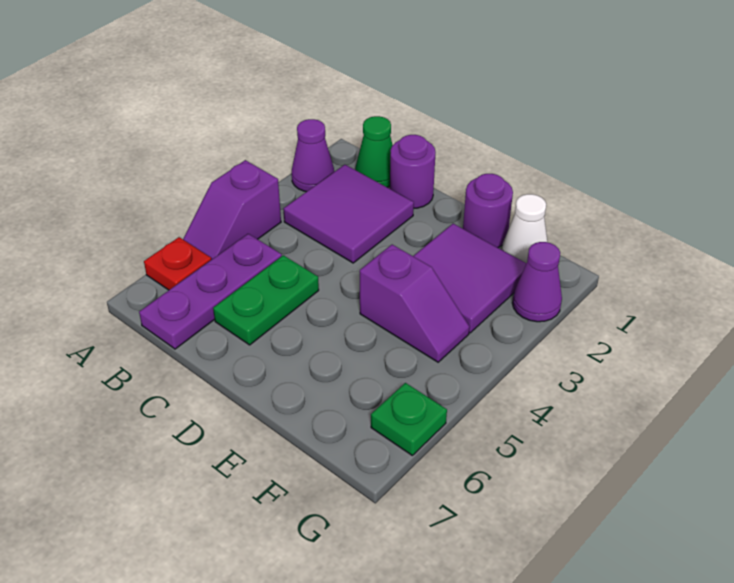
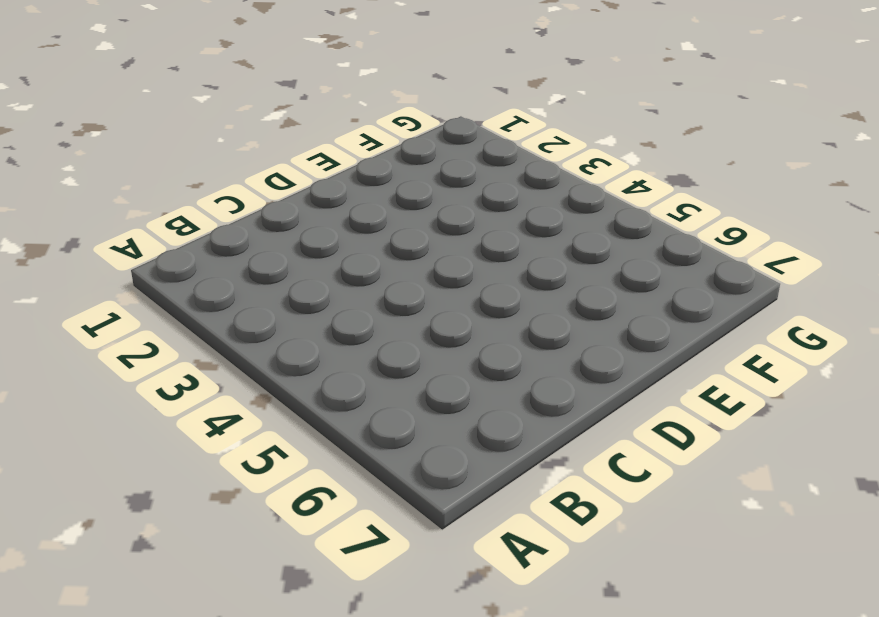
none -> purple cone A2 level 1
none -> purple slope A4:A5 level 1 top 4
none -> red plate A6 level 1

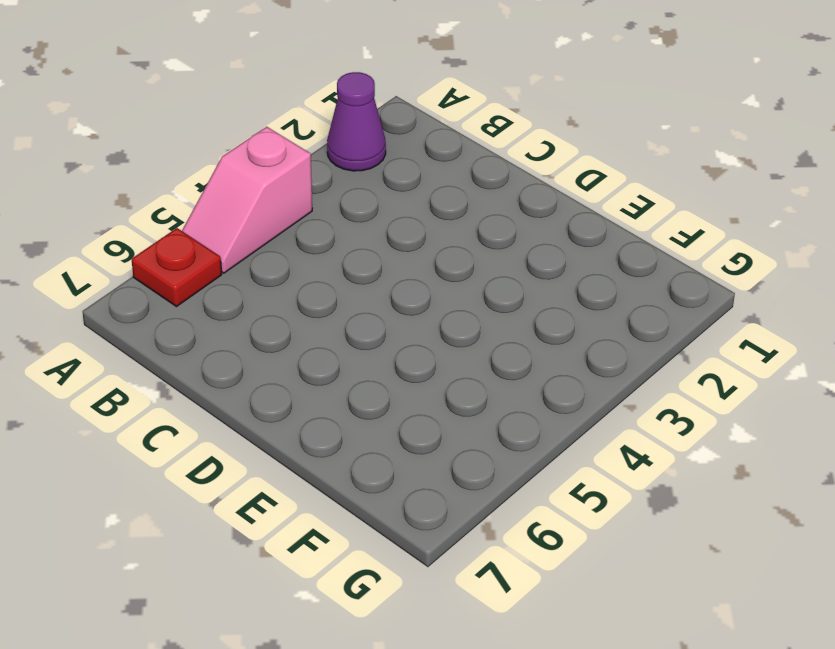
pink slope A4:A5 level 1 top 4 -> purple slope A4:A5 level 1 top 4
none -> green cone B1 level 1
none -> purple tile B2:C3 level 1
none -> purple plate B5:B7 level 1

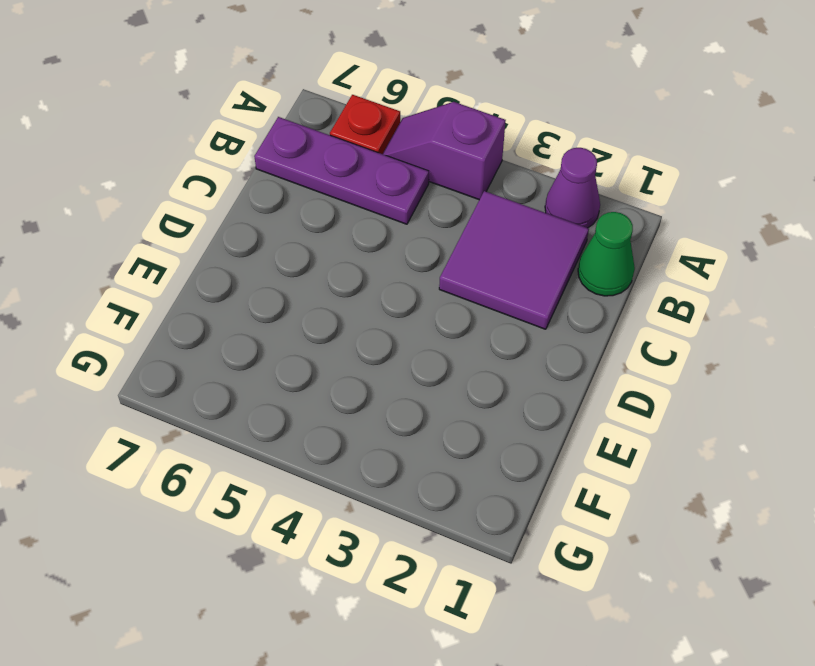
none -> purple round brick C1 level 1
none -> green plate C5:C6 level 1
none -> purple round brick E1 level 1

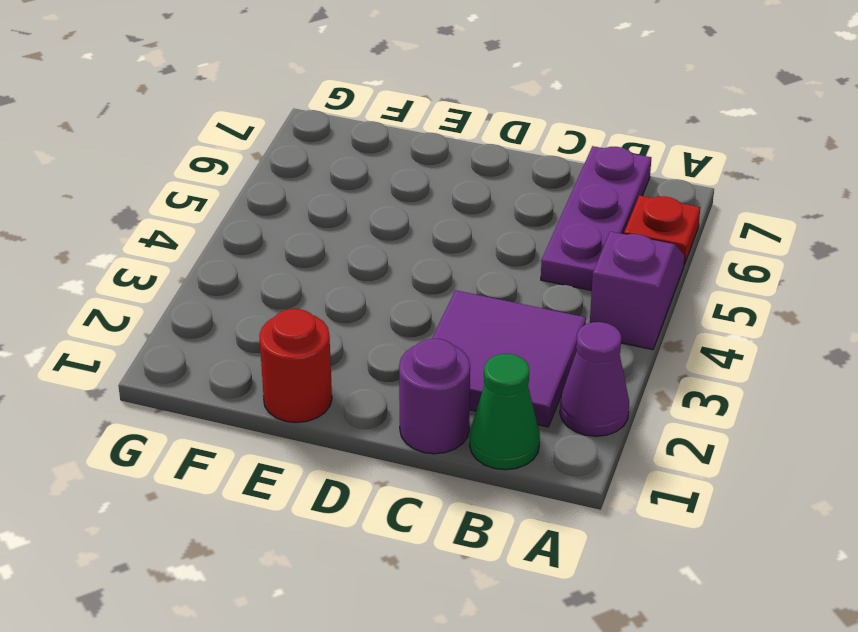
red round brick E1 level 1 -> purple round brick E1 level 1
none -> green plate C5:C6 level 1
none -> purple tile E2:F3 level 1
none -> purple slope E4:F4 level 1 top E

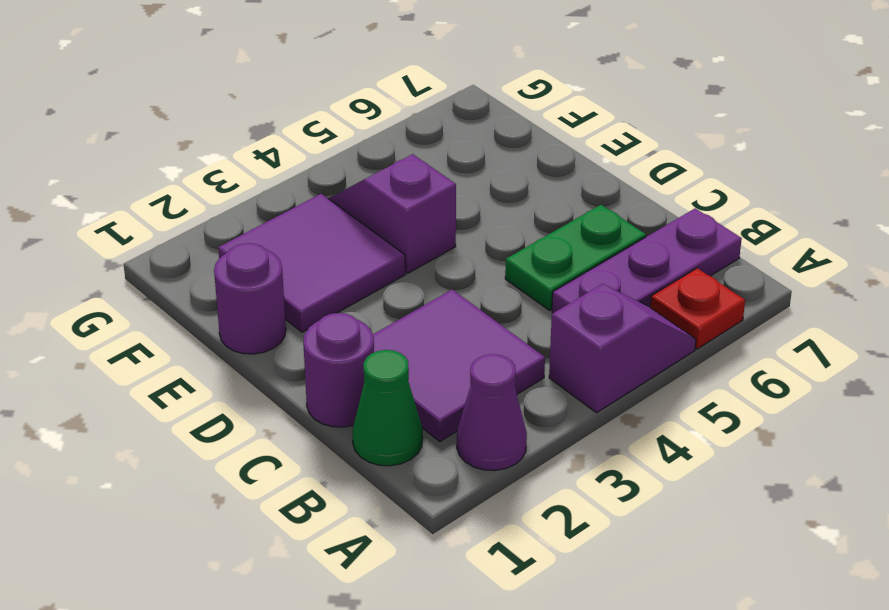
none -> white cone F1 level 1
none -> purple cone G2 level 1
none -> green plate G6 level 1

